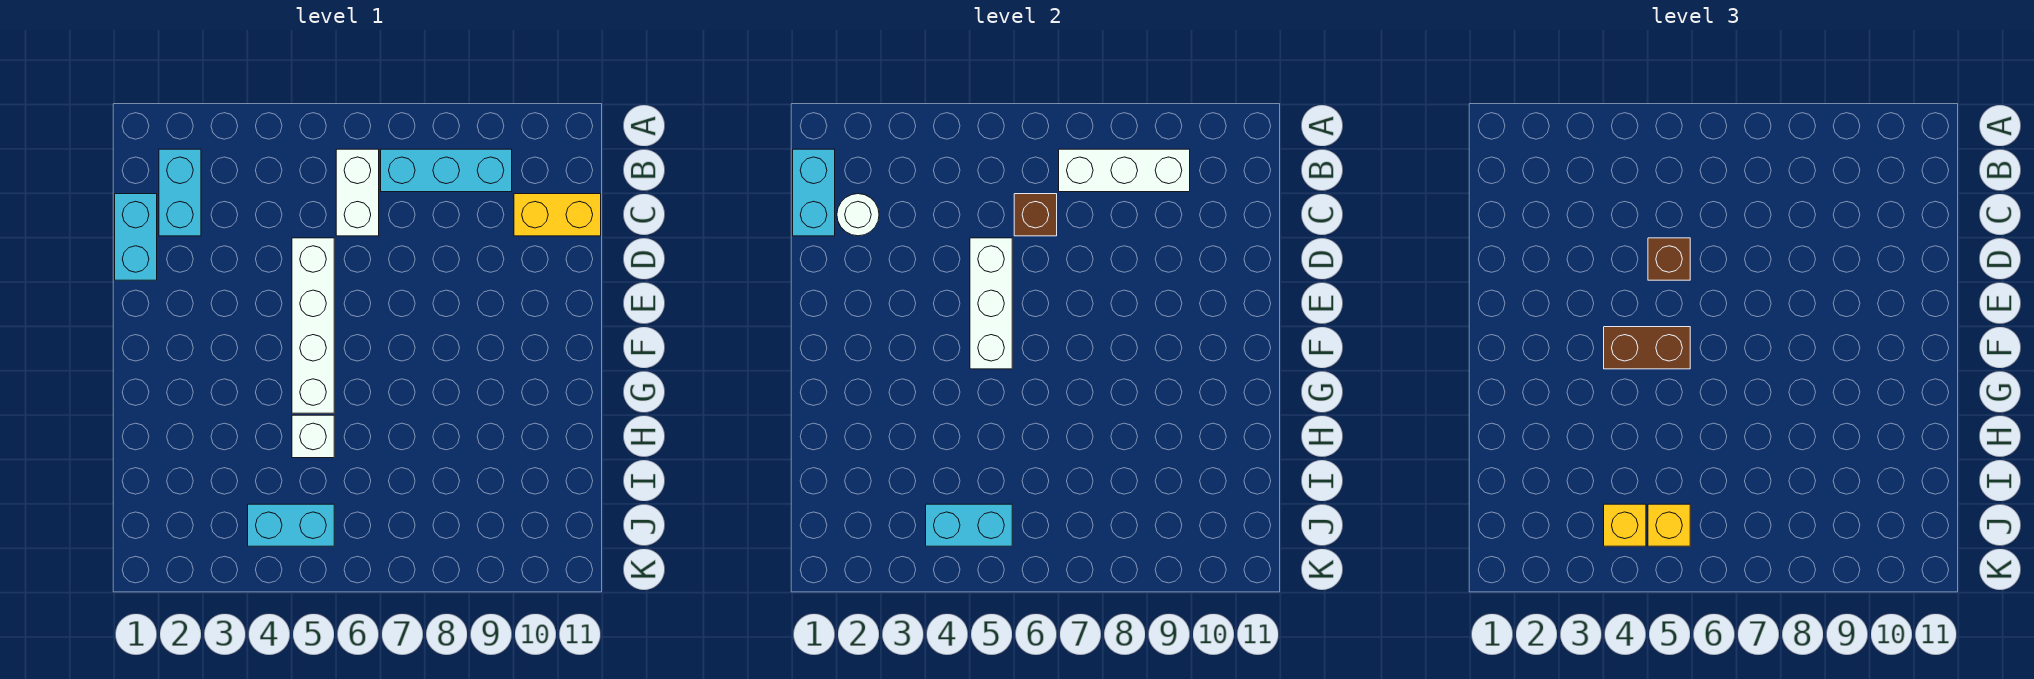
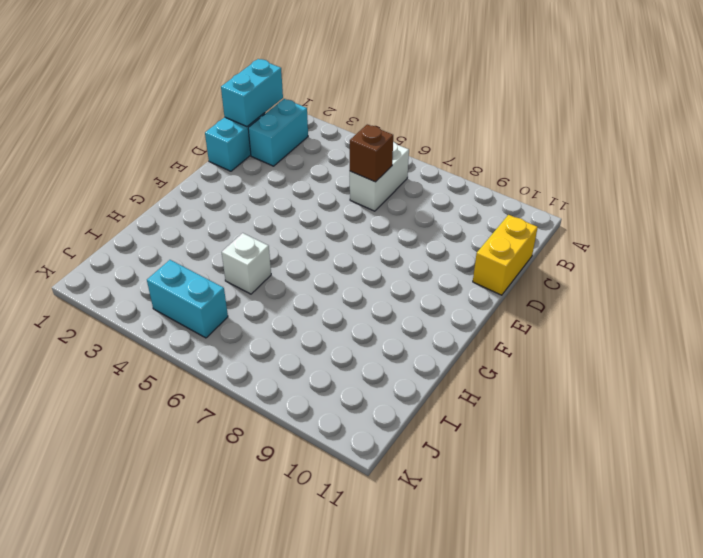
yellow brick C11:D11 level 1 -> yellow brick C10:C11 level 1
none -> cyan brick B7:B9 level 1
none -> white brick D5:G5 level 1
none -> white brick B7:B9 level 2

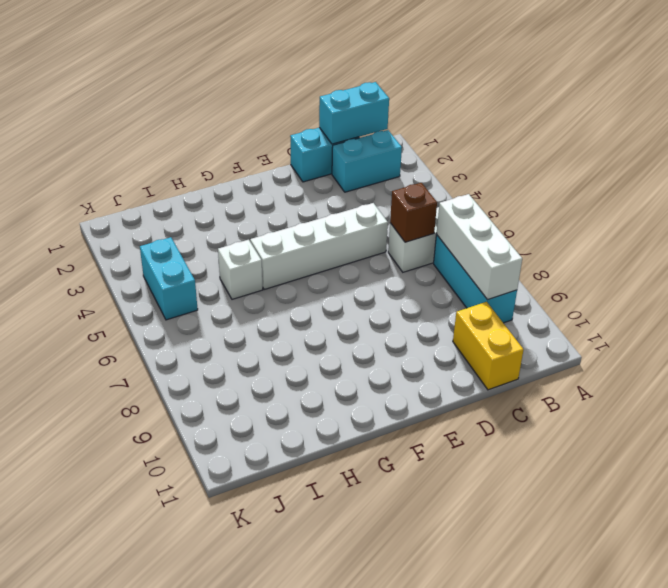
none -> white round brick C2 level 2
none -> white brick D5:F5 level 2
none -> cyan brick J4:J5 level 2

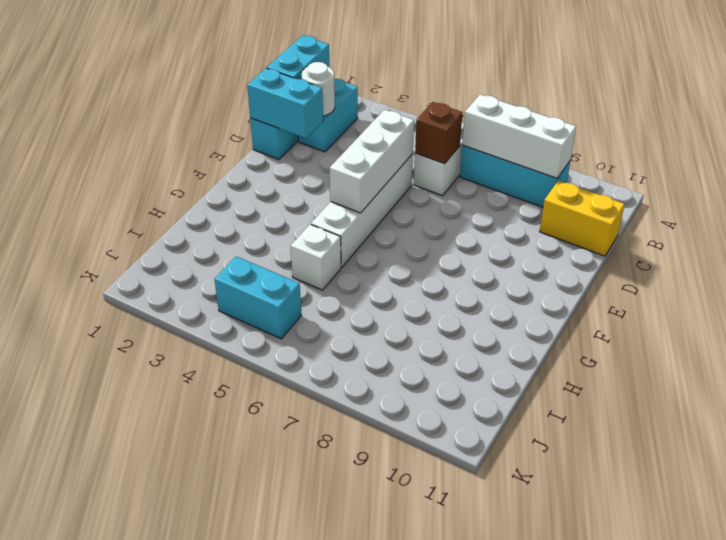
cyan brick D1:D2 level 2 -> cyan brick J4:J5 level 2
none -> brown brick D5 level 3
none -> brown brick F4:F5 level 3
none -> yellow brick J4 level 3

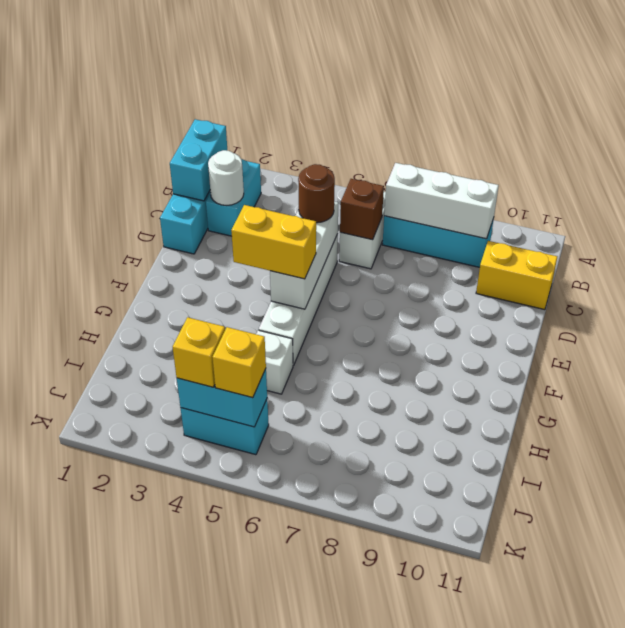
brown round brick D5 level 3 -> brown brick D5 level 3
yellow brick F4:F5 level 3 -> brown brick F4:F5 level 3

